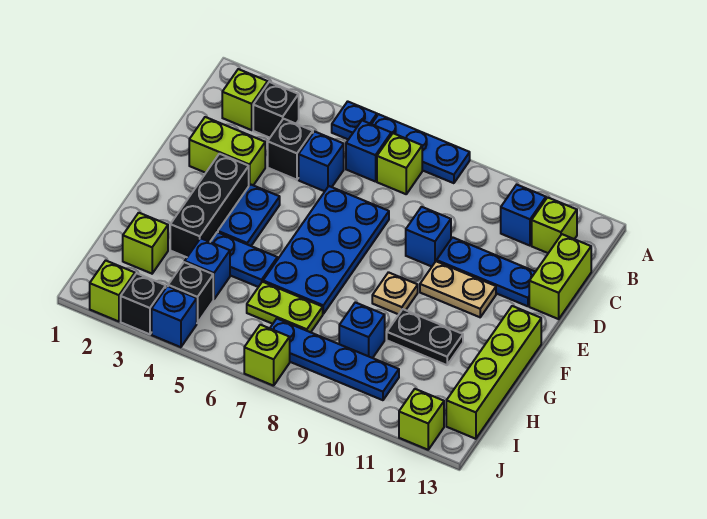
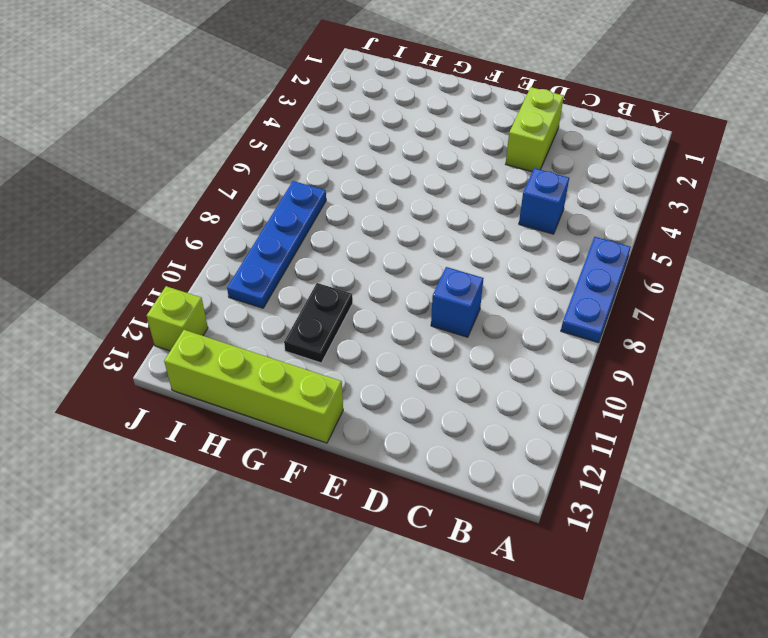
none -> blue plate A5 level 1
none -> lime brick B2 level 1
none -> black brick B3 level 1
none -> blue brick B6 level 1

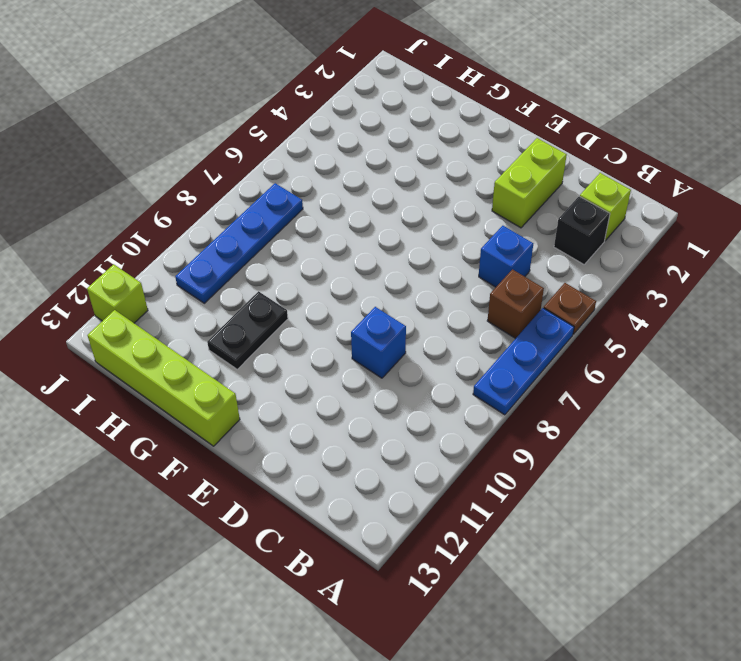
brown plate A5 level 1 -> blue plate A5 level 1
brown brick B6 level 1 -> blue brick B6 level 1
none -> lime brick B7 level 1
none -> blue brick B11 level 1
none -> lime brick B12 level 1
none -> black brick C4 level 1

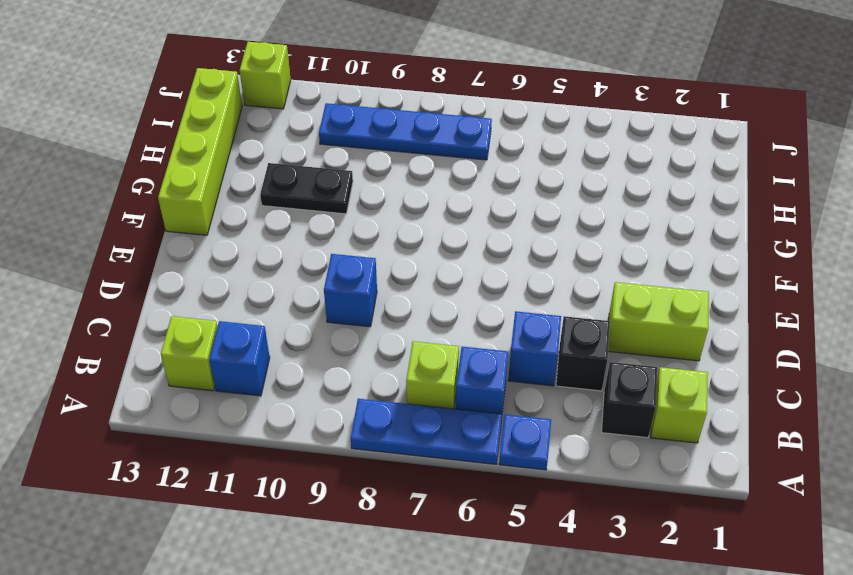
none -> lime brick C13:D13 level 1
none -> blue plate D6:G7 level 1
none -> blue plate D10:D12 level 1
none -> black brick E3:G3 level 1

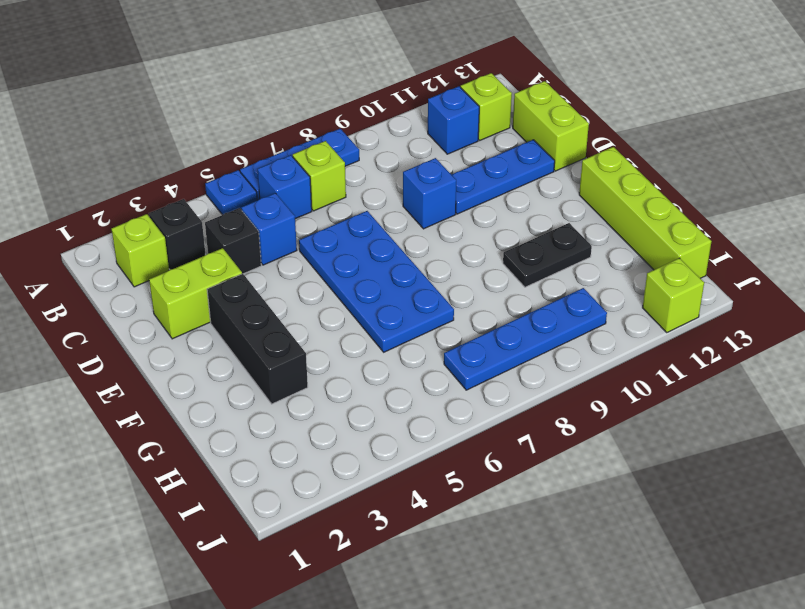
none -> blue plate E4:F4 level 1
none -> tan plate E10:E11 level 1
none -> tan plate F9 level 1
none -> blue plate G4:G5 level 1

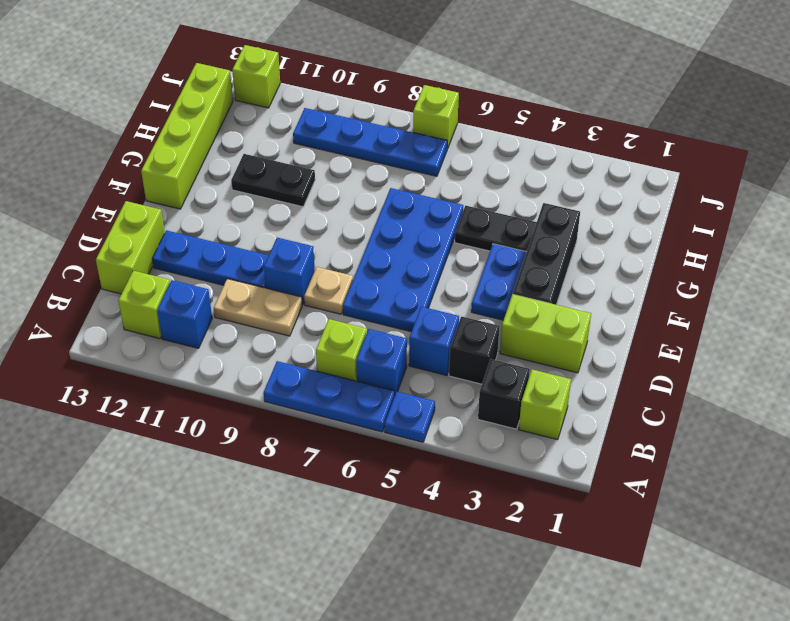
tan plate C9:C10 level 1 -> tan plate E10:E11 level 1
tan plate D8 level 1 -> tan plate F9 level 1
black plate G4:G5 level 1 -> blue plate G4:G5 level 1
none -> lime brick H2 level 1
none -> blue brick H4 level 1
none -> lime plate H6:H7 level 1
none -> blue brick H9 level 1

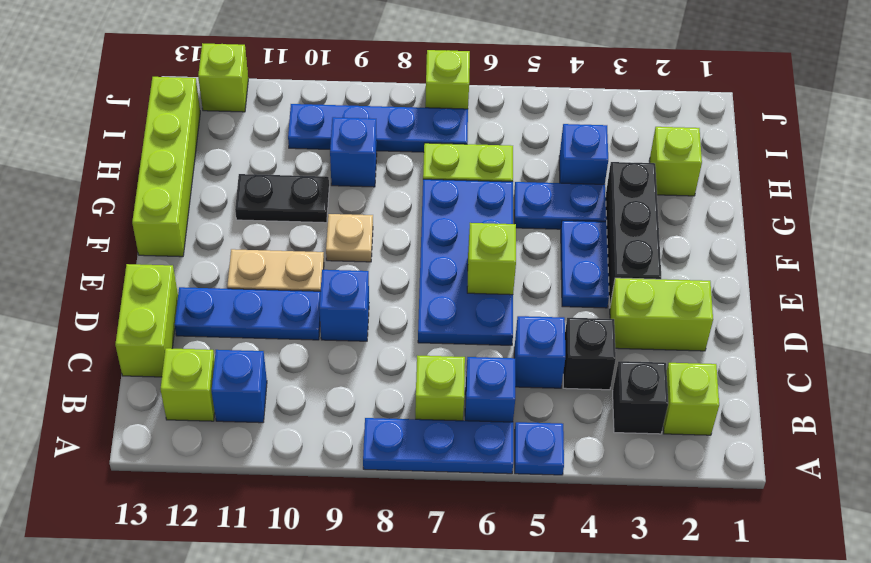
lime brick E6 level 2 -> lime brick J2 level 1
none -> black brick I4 level 1
none -> black brick J3 level 1
none -> blue brick J4 level 1

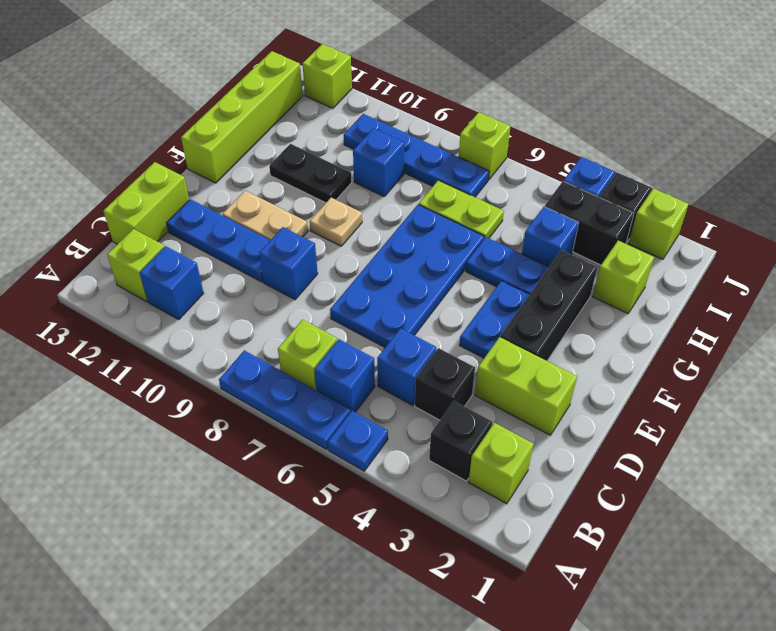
black brick I3:I4 level 1 -> black brick I4 level 1

